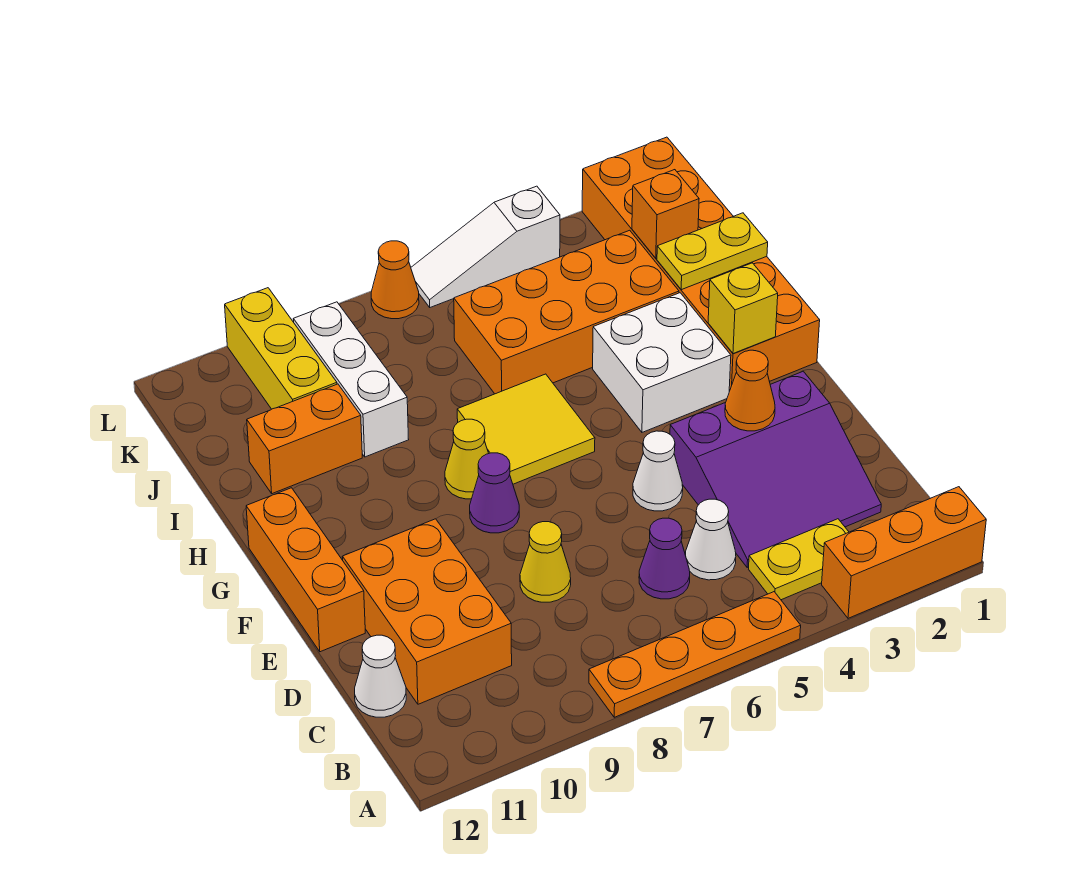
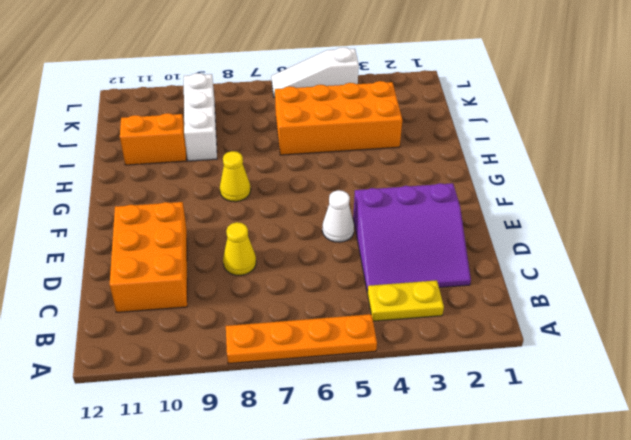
none -> orange brick A1:A3 level 1
none -> white cone C5 level 1
none -> purple cone C6 level 1

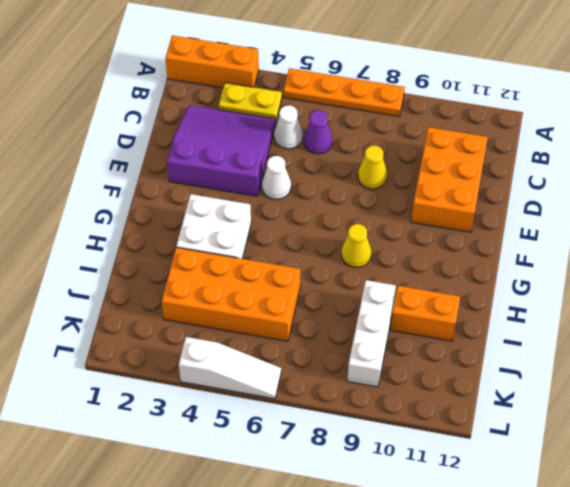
none -> white cone C12 level 1
none -> orange brick E12:G12 level 1
none -> purple cone F8 level 1

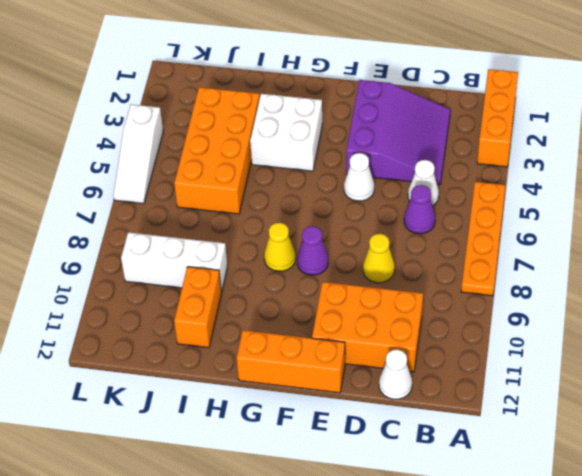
none -> yellow plate B3:B4 level 1
none -> orange brick G1:L2 level 1
none -> yellow tile G6:H7 level 1

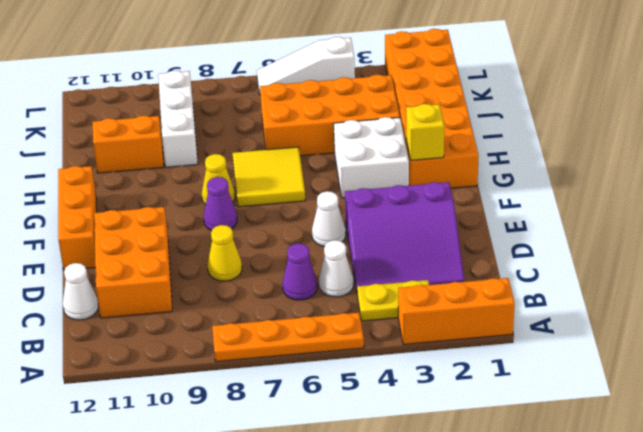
none -> yellow brick J10:L10 level 1
none -> orange cone L7 level 1
none -> orange cone E3 level 2

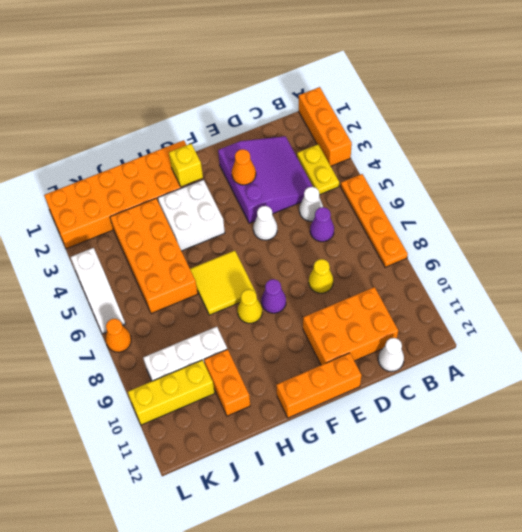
none -> yellow plate I1:I2 level 2
none -> orange brick J2 level 2

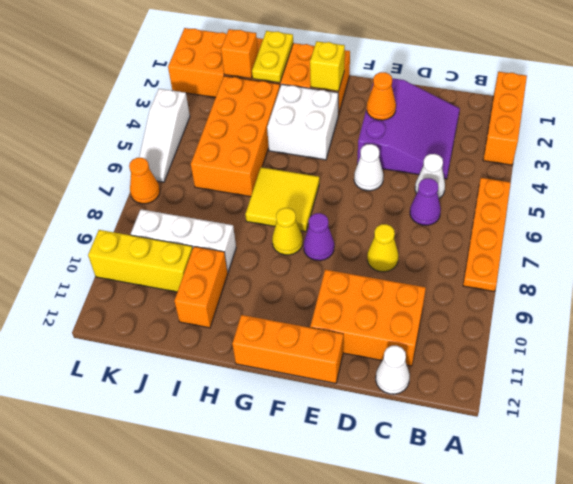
none -> yellow plate B3:B4 level 1

